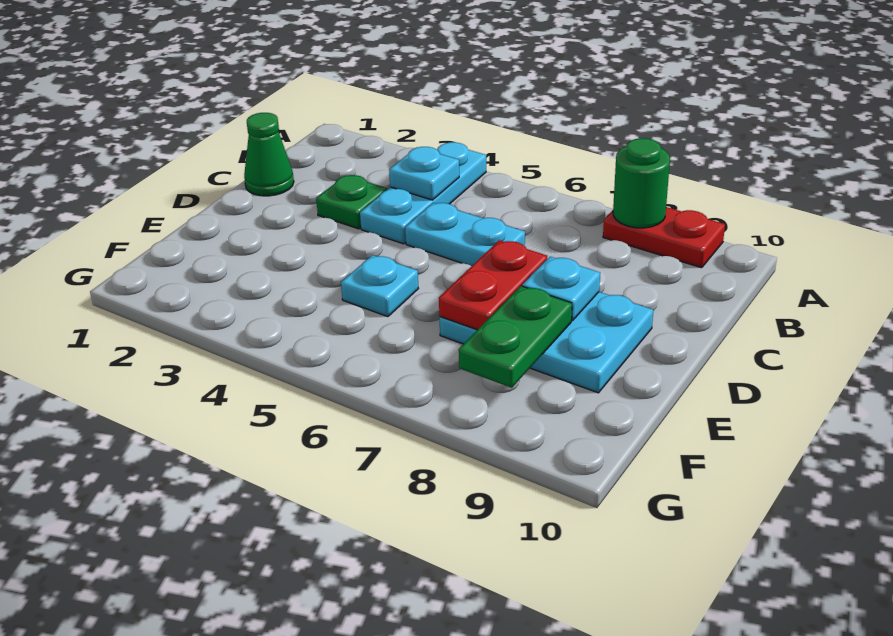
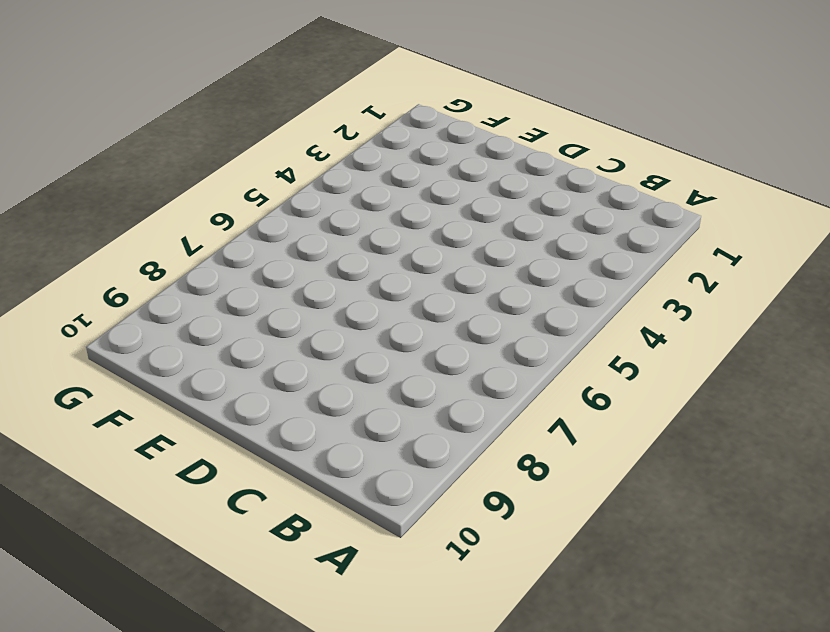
none -> cyan plate A4:C4 level 1
none -> red plate A8:A9 level 1
none -> green cone C1 level 1

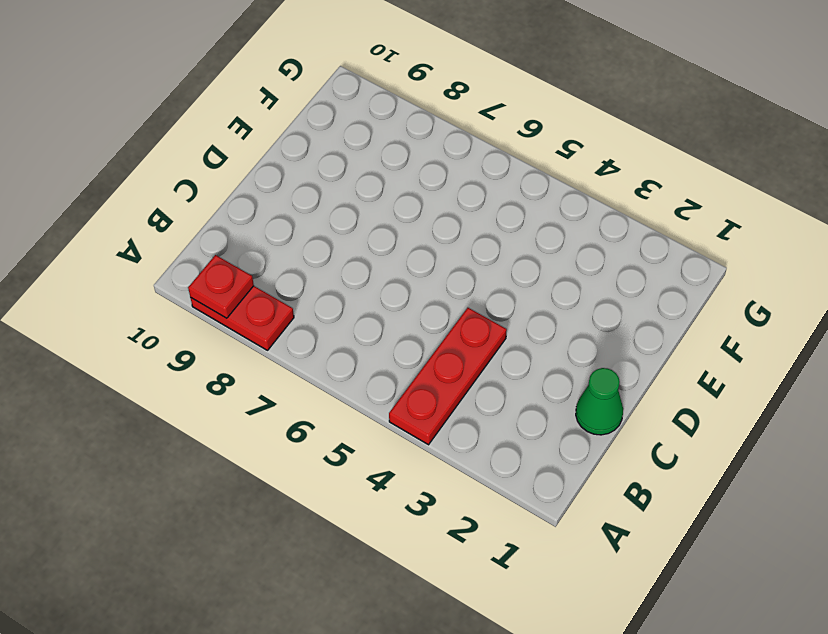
red plate A4:C4 level 1 -> cyan plate A4:C4 level 1
red plate A9 level 2 -> none
none -> green plate C3 level 1
none -> cyan plate C5:C6 level 1
none -> cyan plate D7:E9 level 1

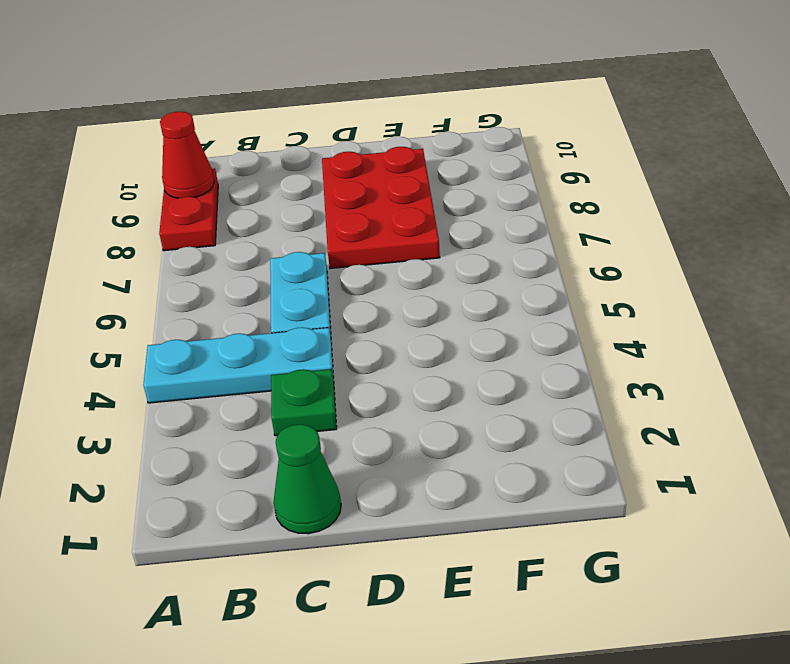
red cone A9 level 2 -> none
red plate D7:E9 level 1 -> cyan plate D7:E9 level 1
none -> cyan plate E5 level 1
none -> green round brick A8 level 2
none -> cyan plate B4 level 2

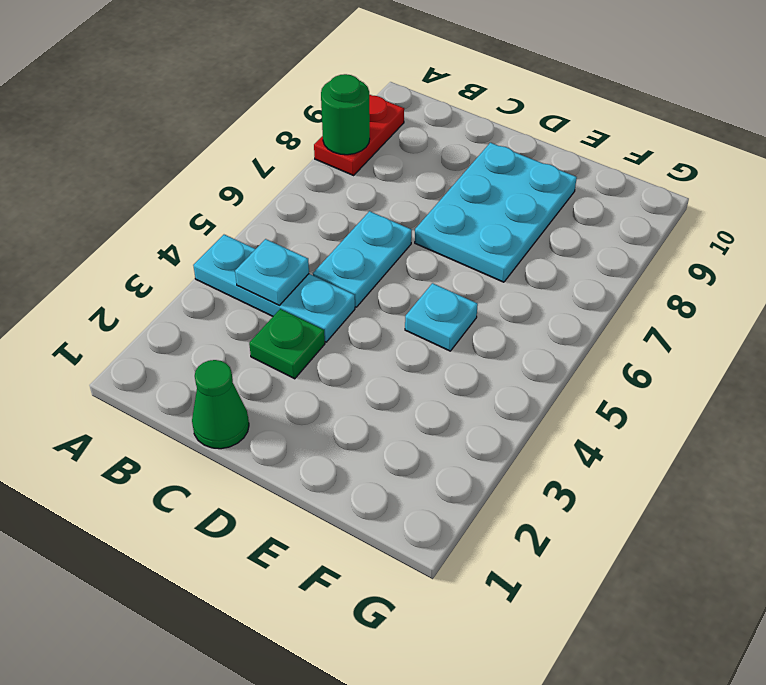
none -> red plate D7:E7 level 2
none -> cyan plate D8 level 2
none -> green plate E8:F8 level 2

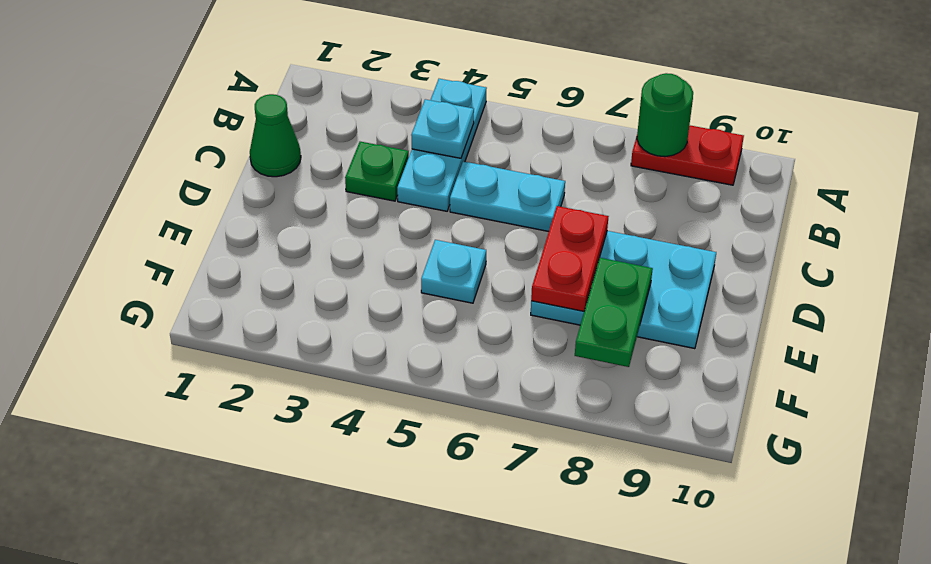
none -> cyan plate D8 level 2

